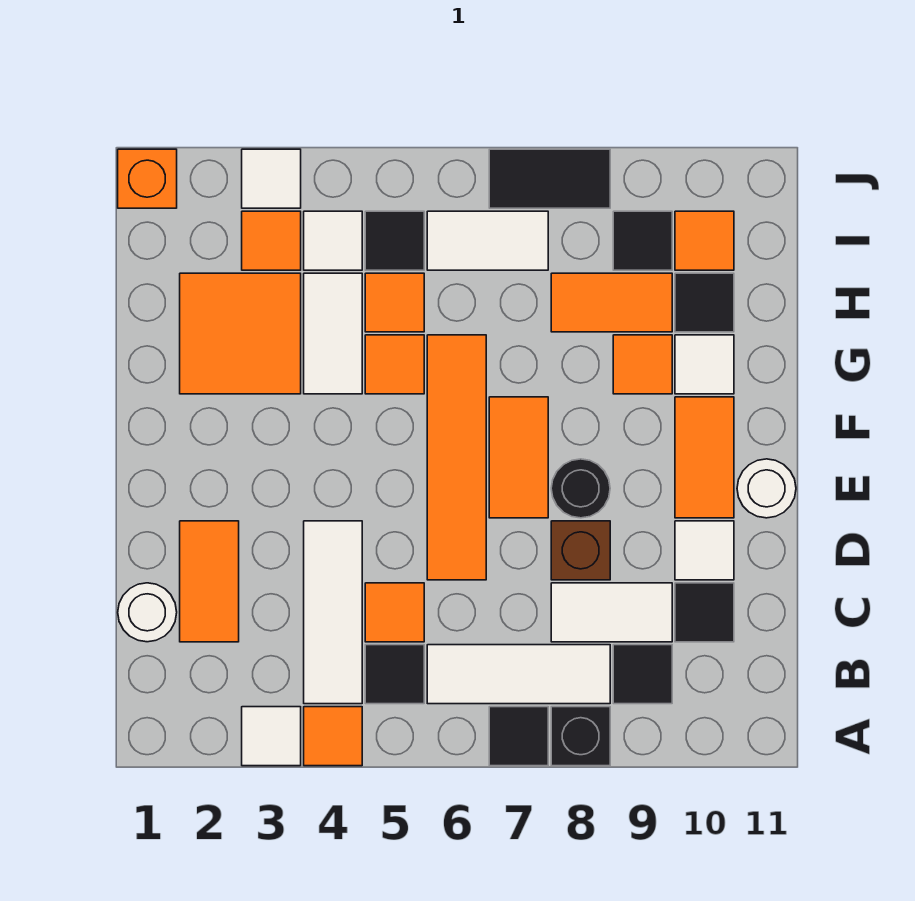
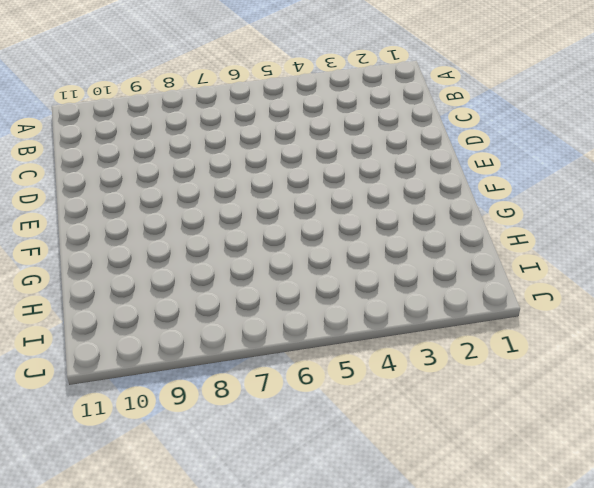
none -> white tile A3 level 1
none -> orange tile A4 level 1
none -> black tile A7 level 1
none -> black brick A8 level 1

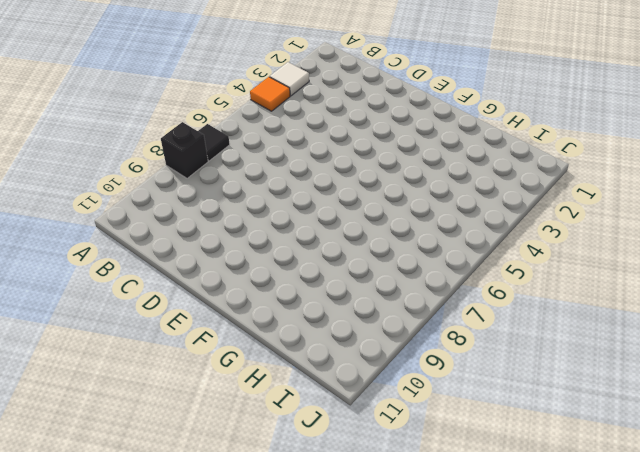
none -> white tile B4:D4 level 1
none -> black tile B5 level 1
none -> white tile B6:B8 level 1
none -> black tile B9 level 1

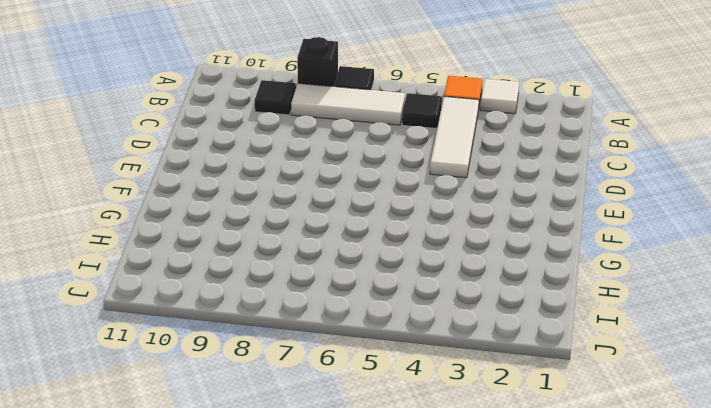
none -> white round brick C1 level 1
none -> orange tile C2:D2 level 1
none -> orange tile C5 level 1
none -> white tile C8:C9 level 1

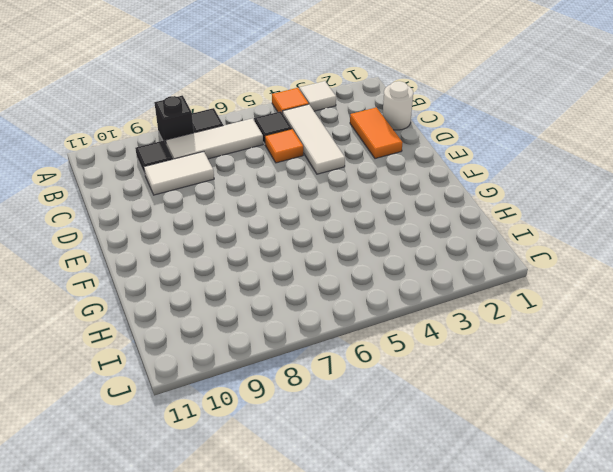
none -> black tile C10 level 1
none -> orange tile D6:G6 level 1
none -> brown brick D8 level 1
none -> white tile D10 level 1

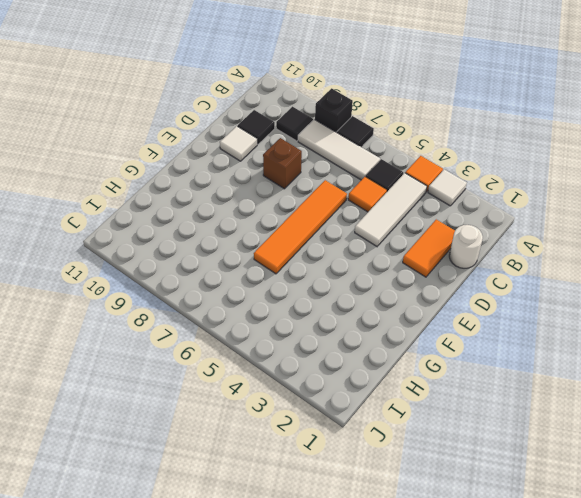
none -> white tile C8:C9 level 1
none -> orange tile E7:F7 level 1
none -> black round brick E8 level 1
none -> orange tile E10:F10 level 1

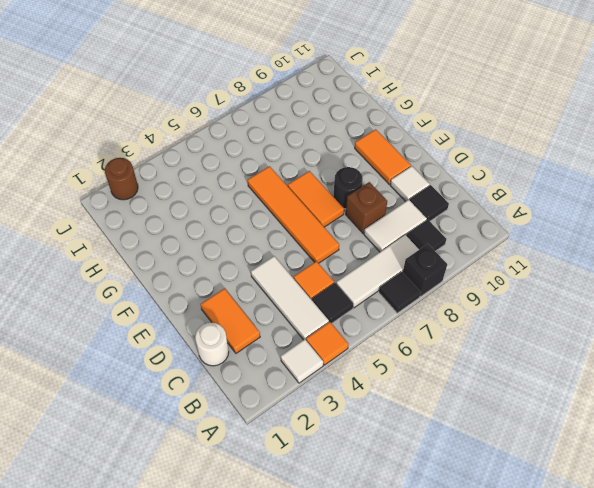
brown round brick J2 level 1 -> none
none -> white round brick E11 level 1
none -> orange tile G2:H3 level 1
none -> white tile G4:H4 level 1
none -> orange tile G5 level 1

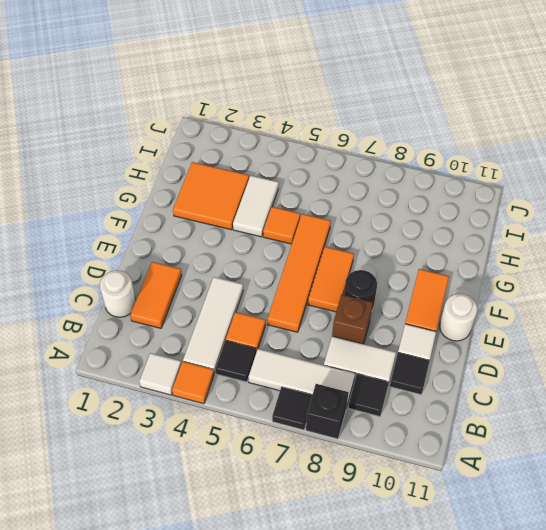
none -> orange tile G9 level 1
none -> white tile G10 level 1
none -> orange tile H5 level 1
none -> orange tile H8:H9 level 1

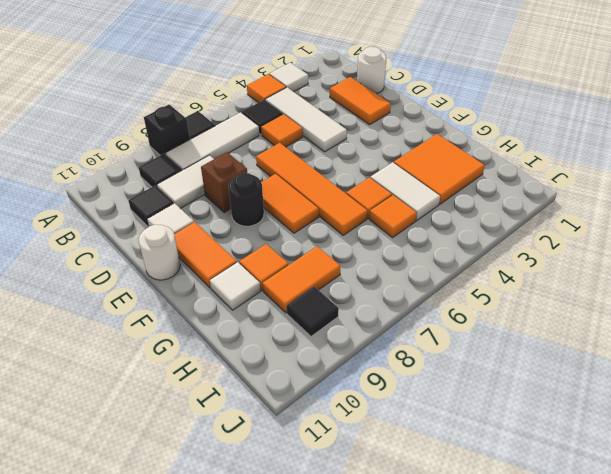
none -> black tile H10 level 1
none -> orange tile I3 level 1
none -> white tile I4 level 1
none -> black tile I5 level 1

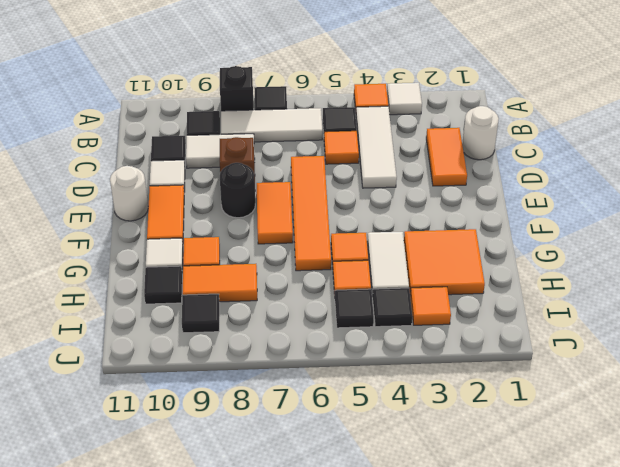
black tile I4 level 1 -> white tile I4 level 1
none -> white tile I6:I7 level 1
none -> orange tile I10 level 1
none -> orange brick J1 level 1
none -> white tile J3 level 1

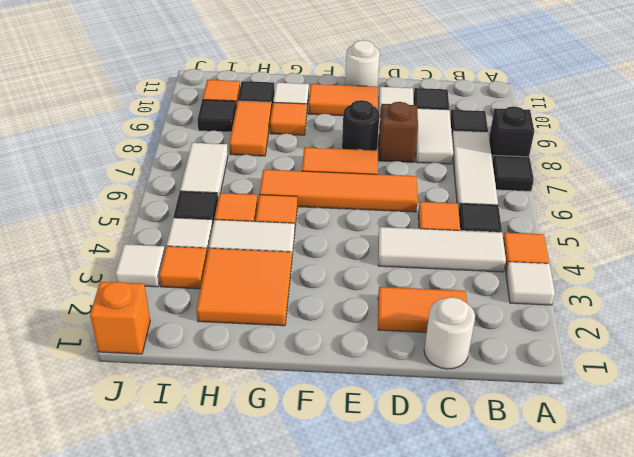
none -> black tile J7:J8 level 1

